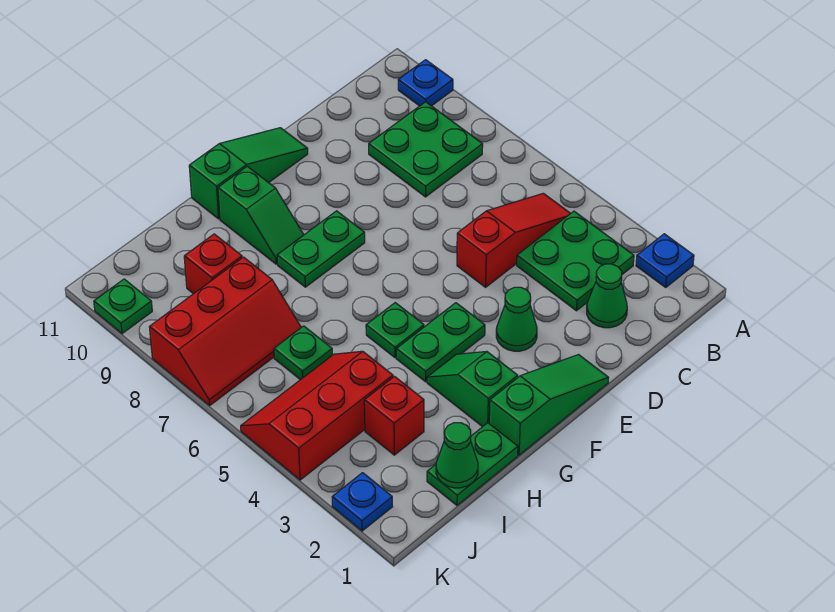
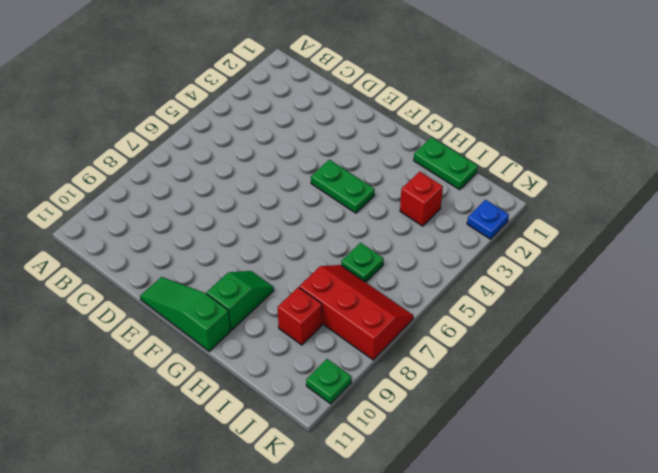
none -> blue plate A2 level 1
none -> blue plate A10 level 1
none -> green plate B3:C4 level 1

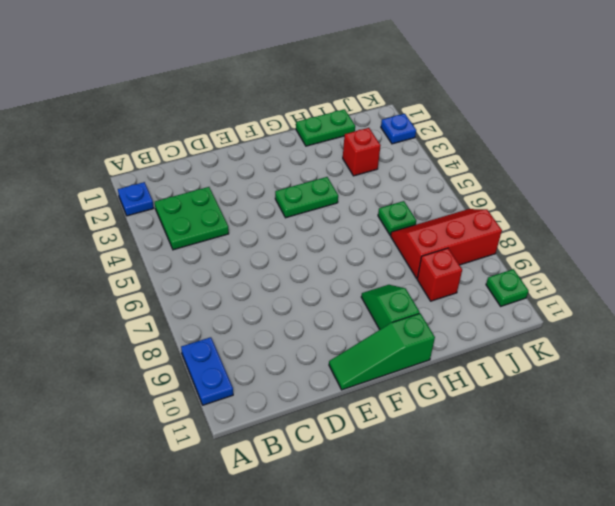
blue plate A9:A10 level 1 -> blue plate A10 level 1
none -> red slope B5:D5 level 1 top D
none -> green plate B8:C9 level 1
none -> green cone C2 level 1

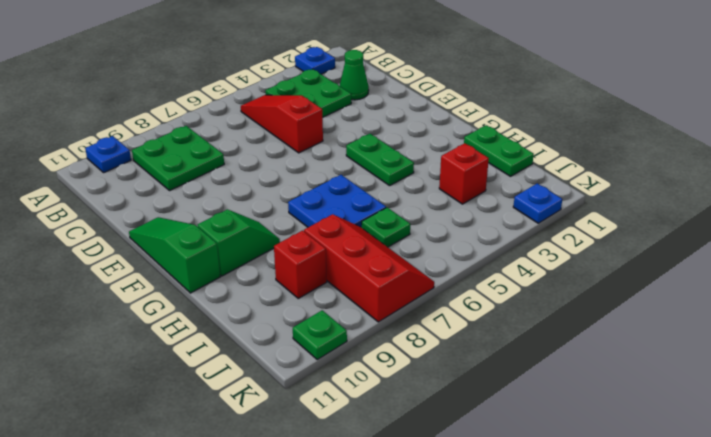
blue plate G6:H7 level 1 -> none
none -> green slope E1:G1 level 1 top G
none -> green cone E3 level 1
none -> green plate F8:G8 level 1

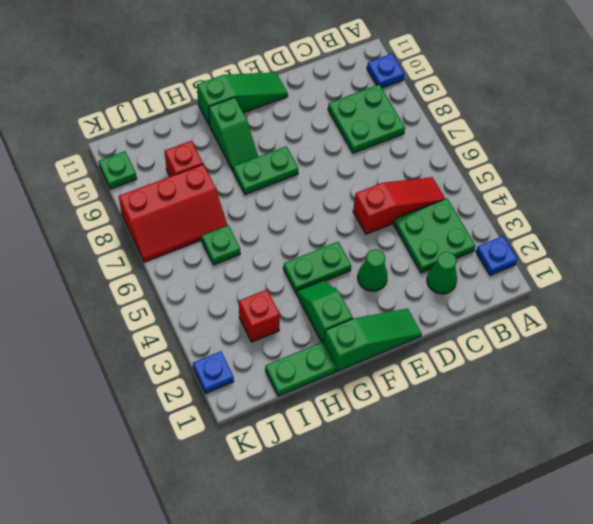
none -> green plate G5 level 1
none -> red slope I4:K5 level 1 top 4
none -> green cone I1 level 2

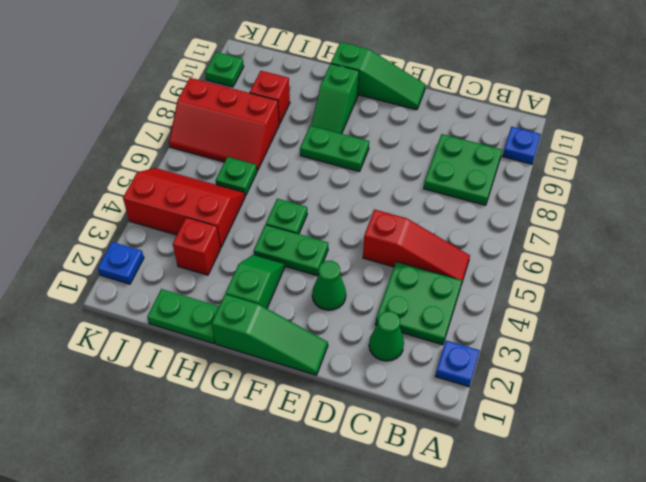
none -> green cone I1 level 2

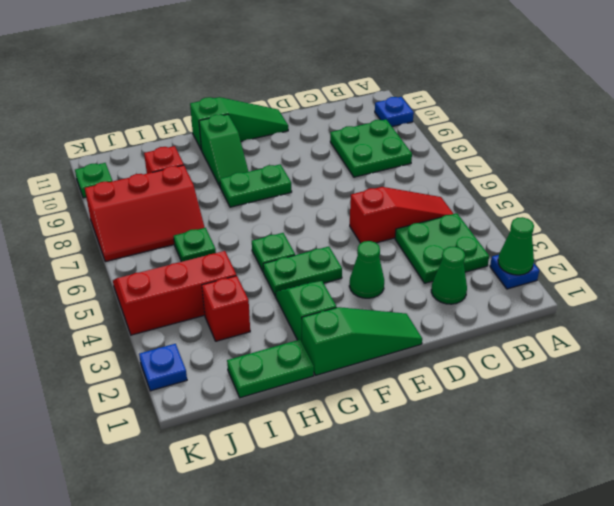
green cone A2 level 2 -> green cone I1 level 2

